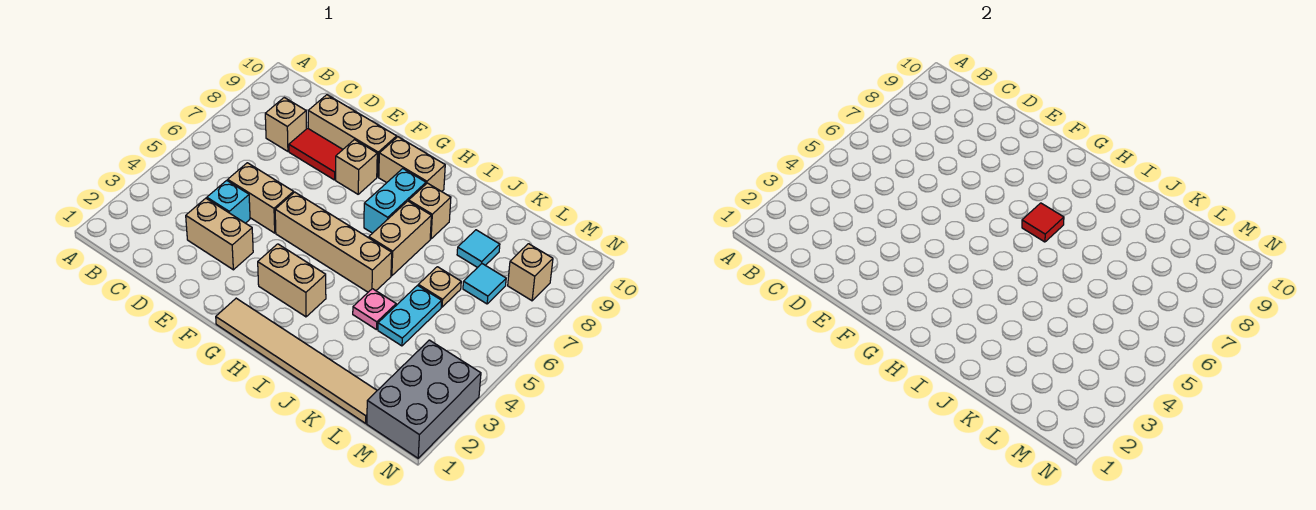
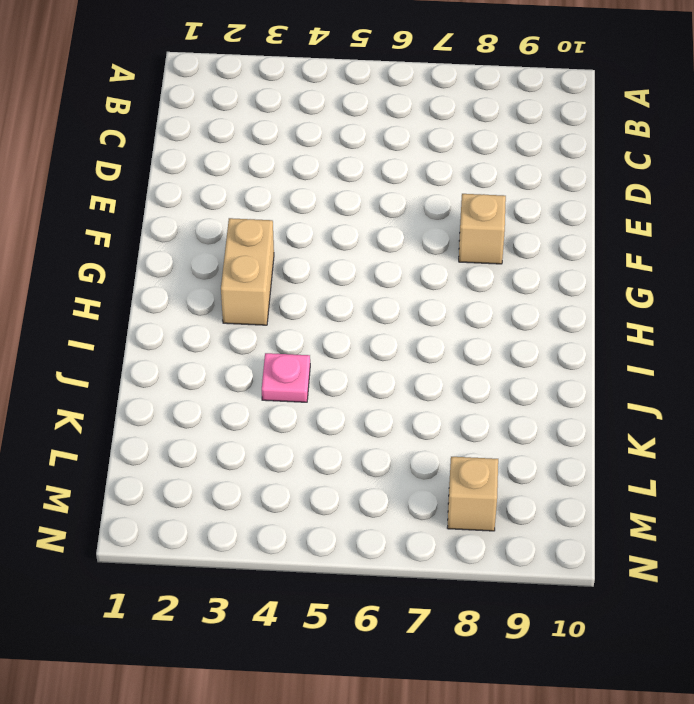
none -> tan brick C8 level 1
none -> tan brick D3:E3 level 1
none -> cyan brick D4 level 1

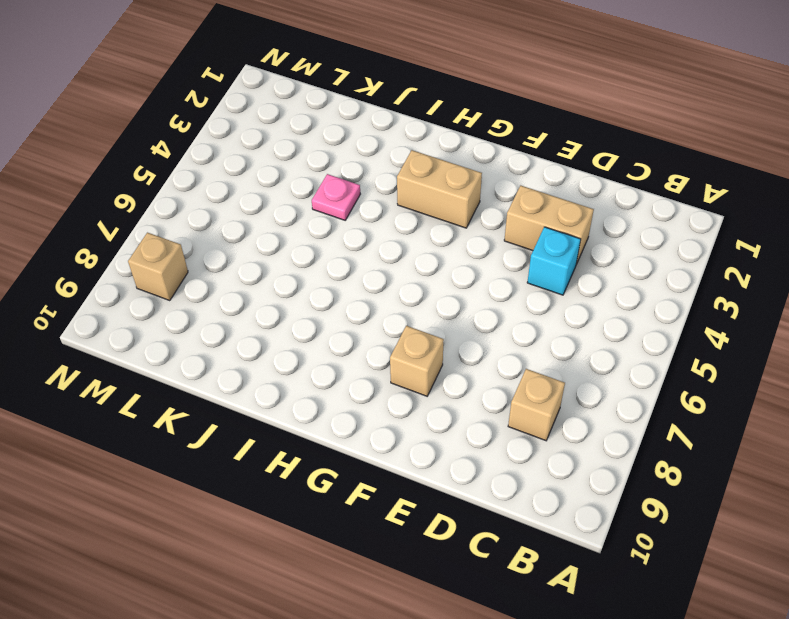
none -> tan brick D5:E5 level 1
none -> red tile D8:E8 level 1
none -> tan brick D9:F9 level 1

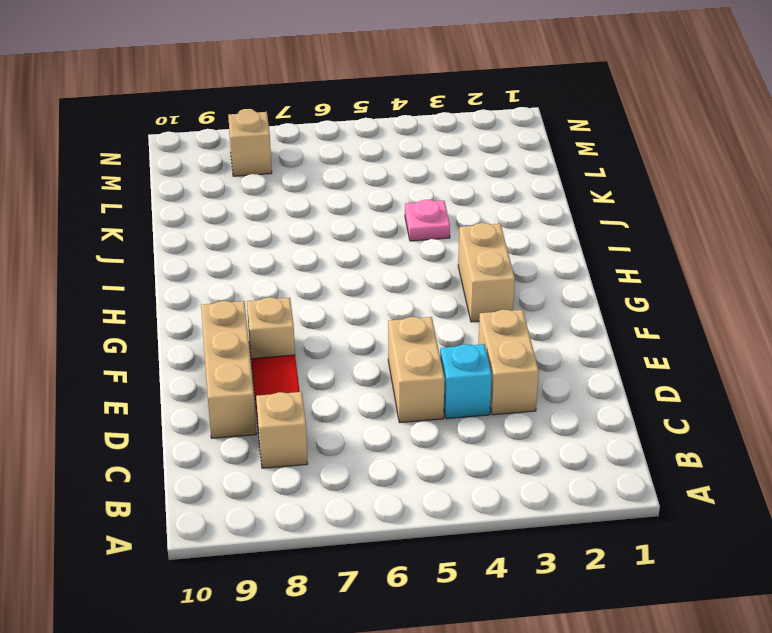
none -> tan brick F5:I5 level 1
none -> tan tile G1:L1 level 1
none -> tan brick G9:H9 level 1

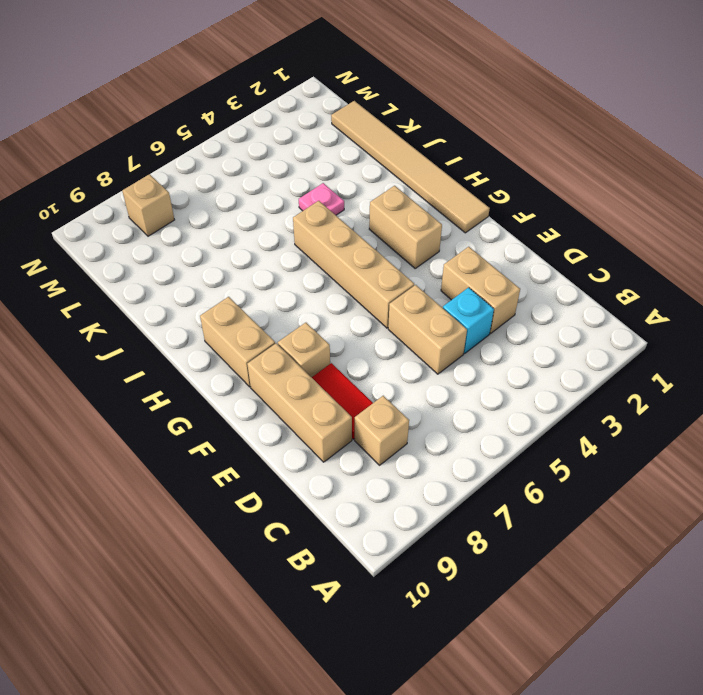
none -> cyan brick H7:H8 level 1
none -> tan brick I6:I7 level 1
none -> tan brick I8 level 1

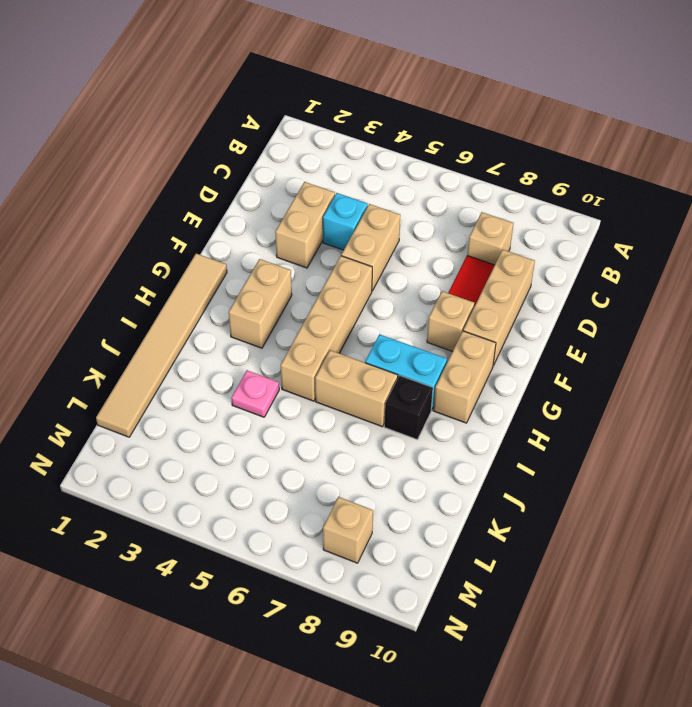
black brick I8 level 1 -> tan brick I8 level 1
none -> cyan plate K4:K5 level 1
none -> tan plate K6 level 1
none -> cyan tile K8 level 1

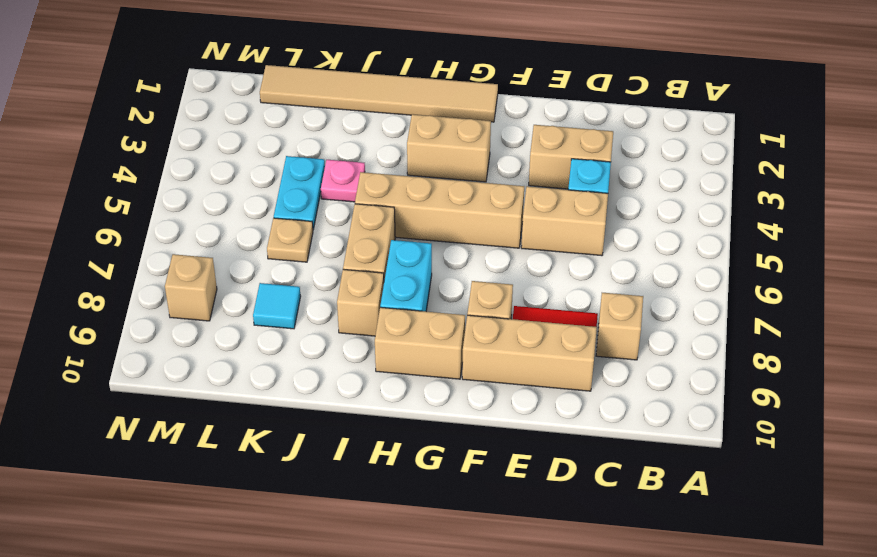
none -> cyan tile L7 level 1
none -> grey brick M1:N3 level 1
none -> red tile H7 level 2

